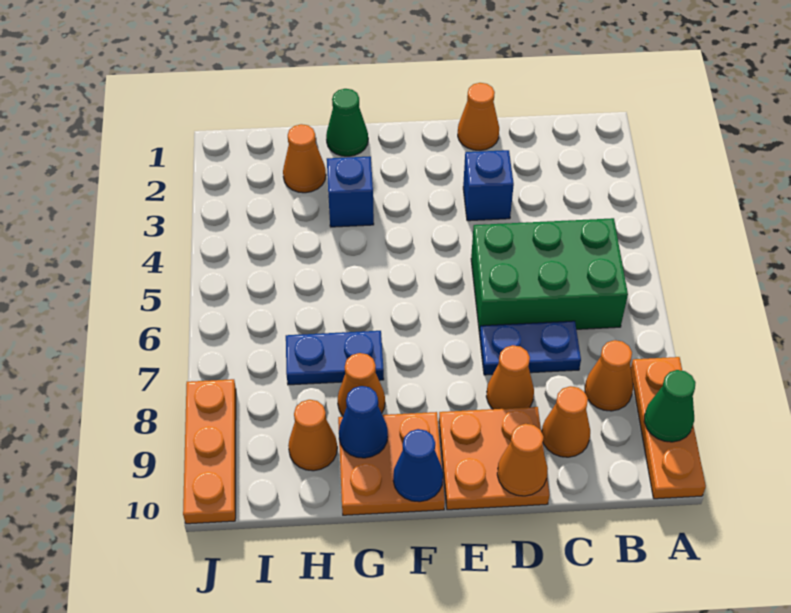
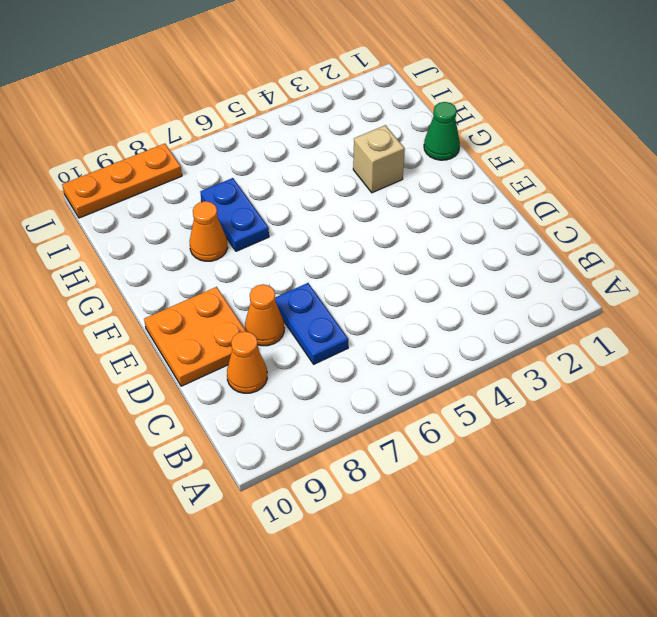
tan brick G3 level 1 -> blue brick G3 level 1
none -> orange plate A8:A10 level 1
none -> green brick B5:D6 level 1
none -> orange cone B8 level 1

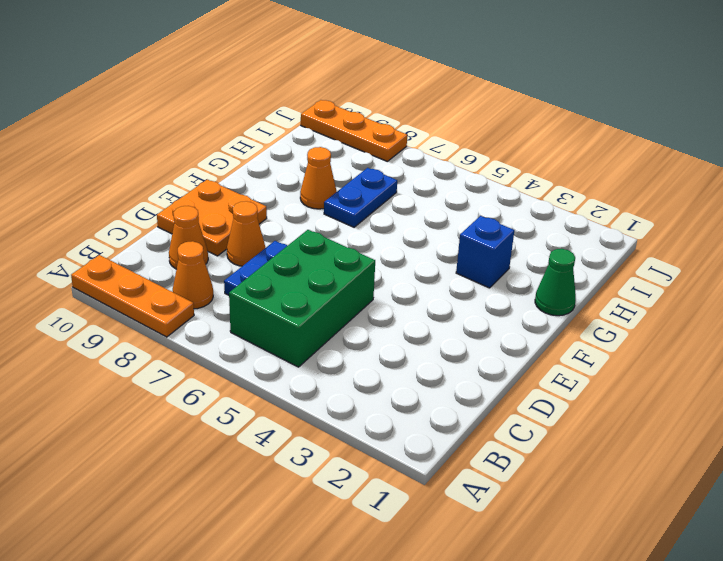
none -> orange cone D1 level 1
none -> blue brick D3 level 1
none -> orange plate F9:G10 level 1

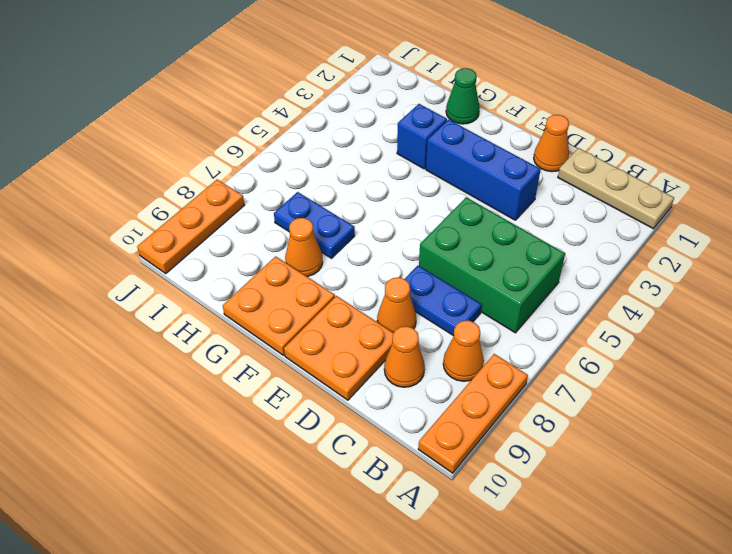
tan plate A1:C1 level 1 -> none
blue brick D3:F3 level 1 -> blue brick D3 level 1
none -> orange cone H2 level 1
none -> orange cone H9 level 1
none -> green cone A9 level 2

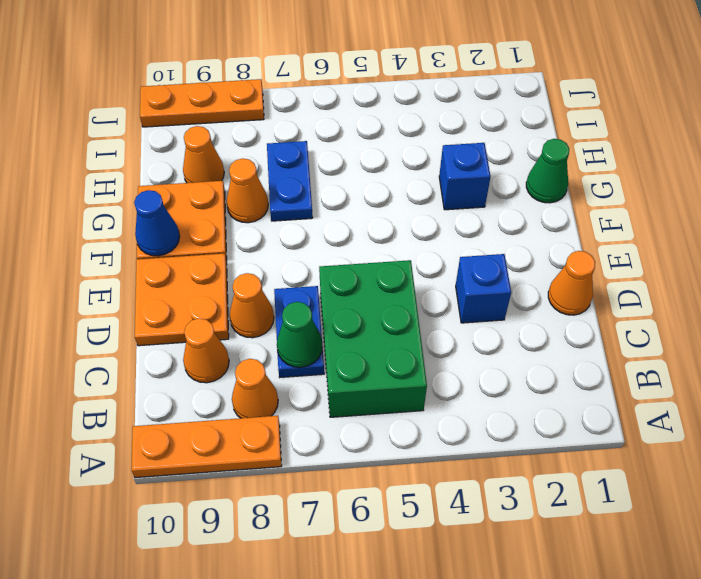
green cone C7 level 2 -> green cone A9 level 2
none -> orange cone H2 level 1
none -> orange cone D10 level 2
none -> blue cone G9 level 2

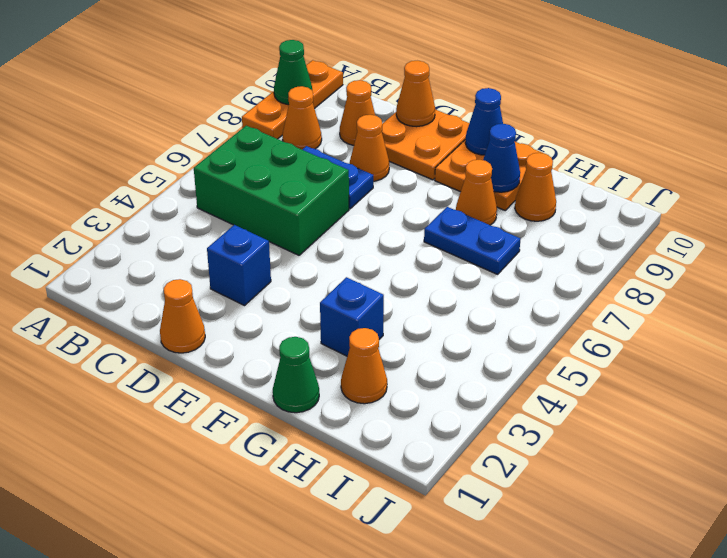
none -> orange plate J8:J10 level 1

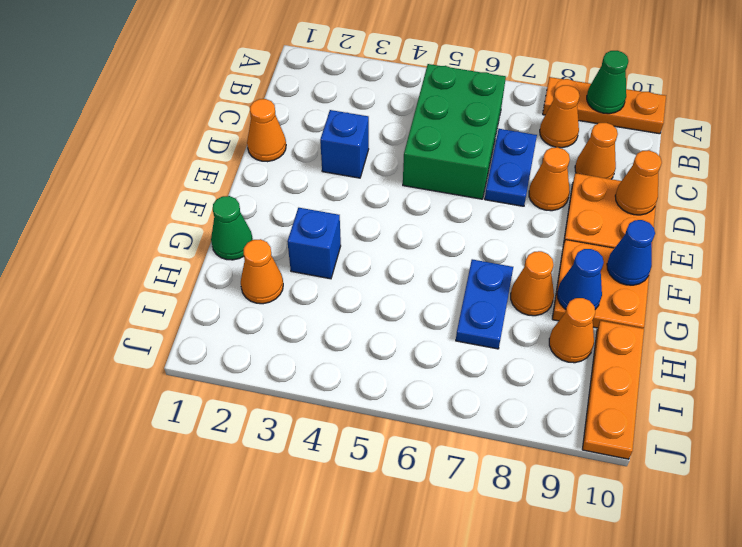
orange plate H10:J10 level 1 -> orange plate J8:J10 level 1

